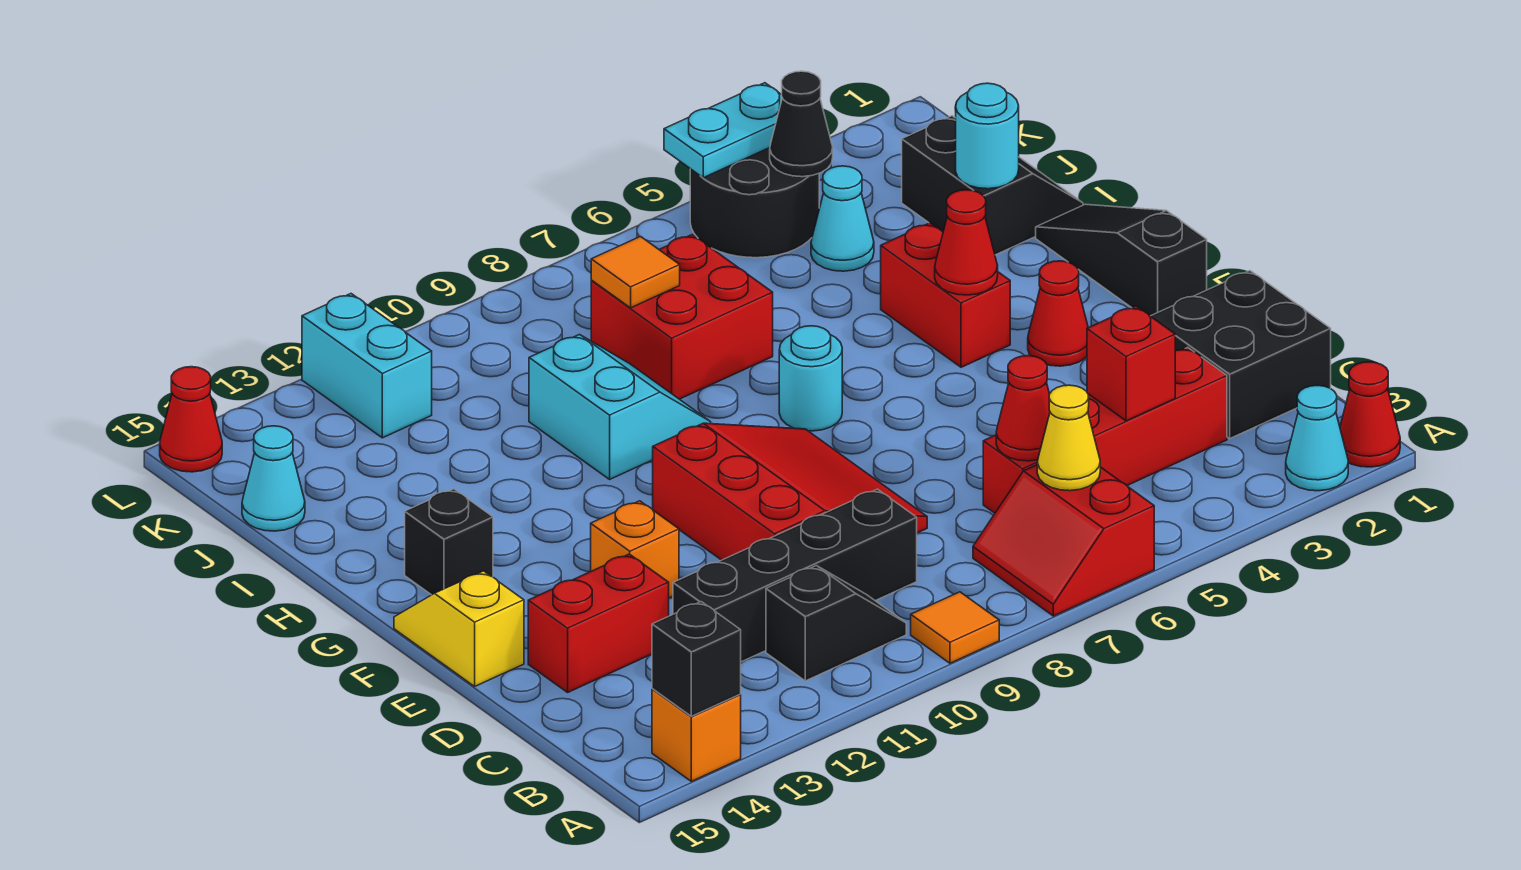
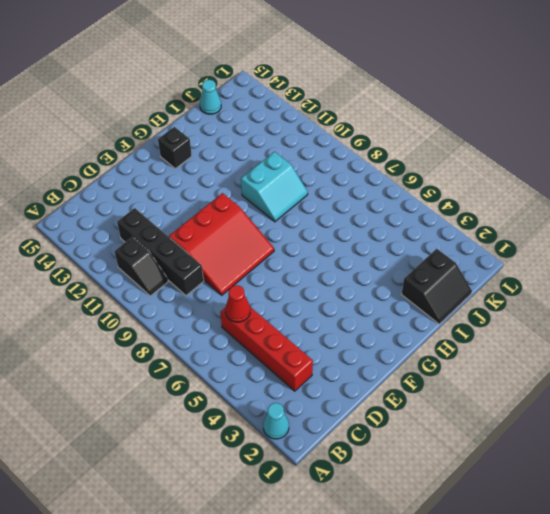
none -> red cone A1 level 1
none -> red slope A6:B7 level 1 top 6
none -> orange tile A9 level 1
none -> orange brick A14 level 1

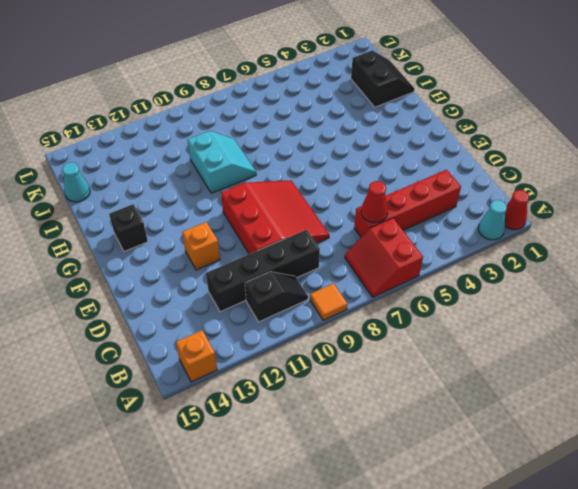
none -> black brick C1:D2 level 1
none -> red brick D13:D14 level 1
none -> yellow slope E15:F15 level 1 top E
none -> black slope F1:H1 level 1 top F

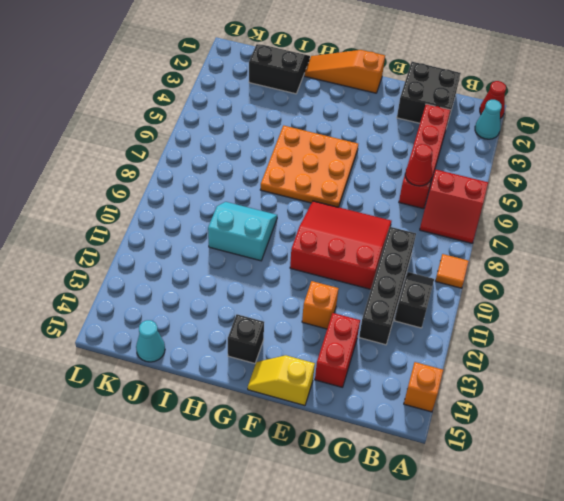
orange slope F1:H1 level 1 top F -> black slope F1:H1 level 1 top F
orange plate F5:H7 level 1 -> cyan round brick G7 level 1
none -> red cone F3 level 1
none -> red brick G4:H4 level 1
none -> red brick I7:J8 level 1
none -> cyan cone J4 level 1

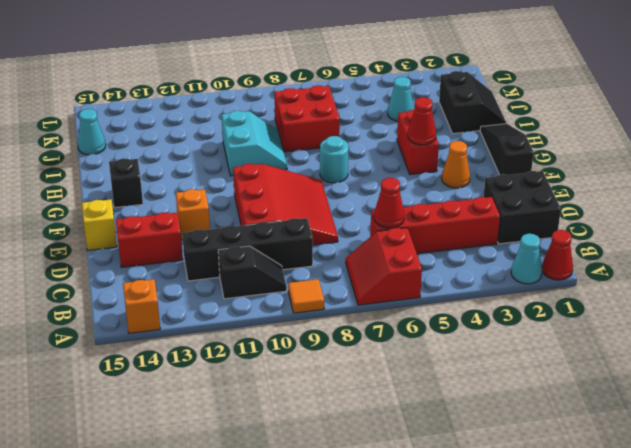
orange cone F3 level 1 -> red cone F3 level 1
none -> black round brick K4:L5 level 1
none -> cyan brick K12:L12 level 1
none -> red cone L15 level 1
none -> black brick A14 level 2

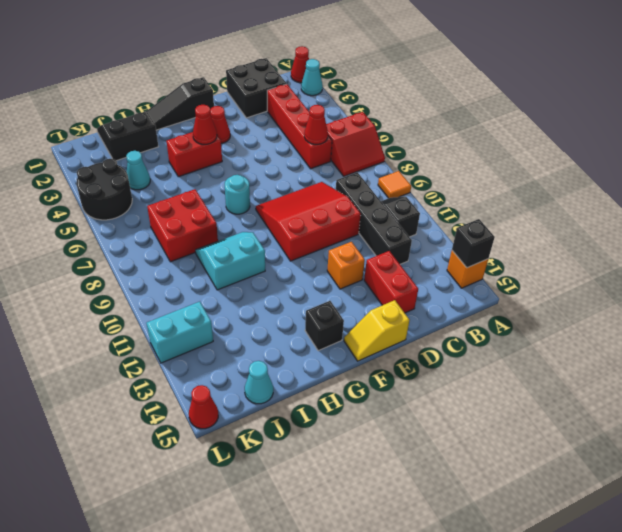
none -> yellow cone B6 level 2
none -> red brick C4 level 2
none -> cyan round brick I2 level 2
none -> orange tile J8 level 2

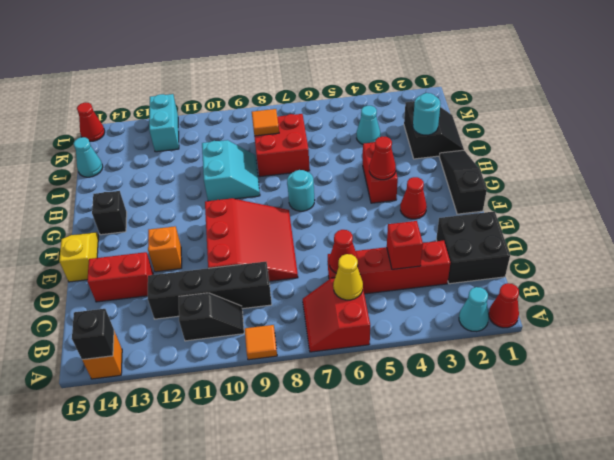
none -> black round brick K4:L5 level 1
none -> black cone K4 level 2
none -> cyan plate L4:L5 level 2

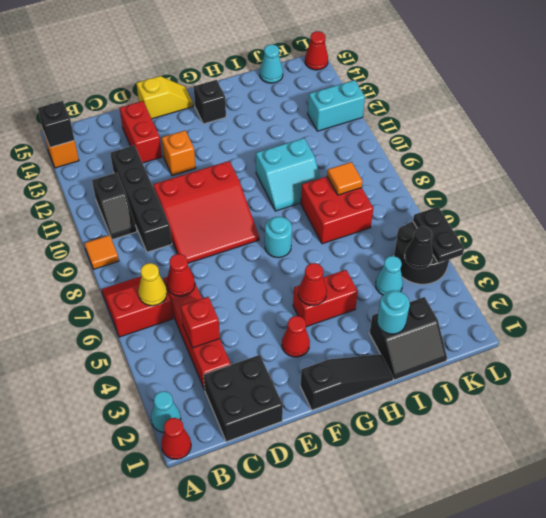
black plate L4:L5 level 2 -> cyan plate L4:L5 level 2

